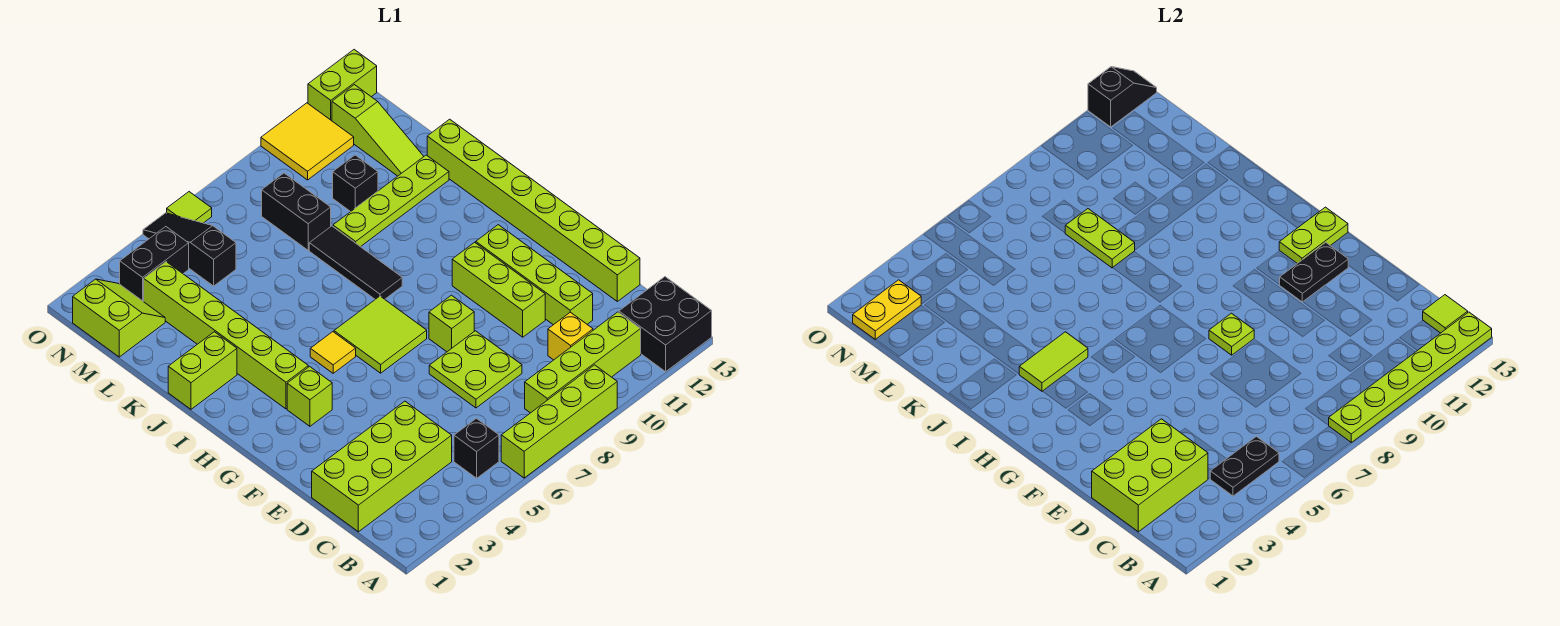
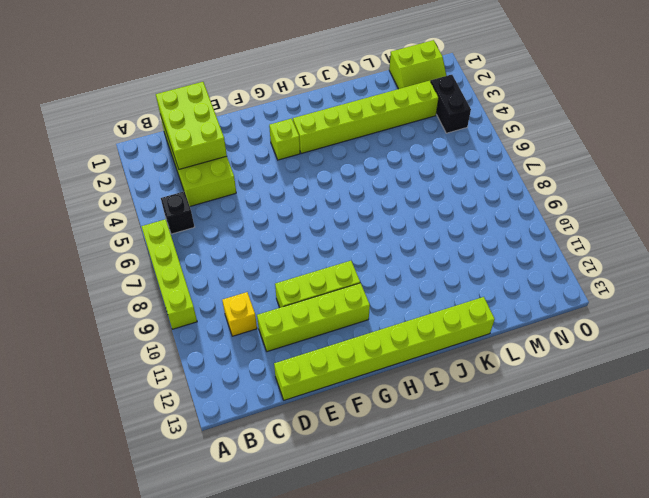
none -> black brick A12:B13 level 1
none -> lime brick B8:B11 level 1
none -> lime plate D7:E8 level 1
none -> lime brick F8 level 1

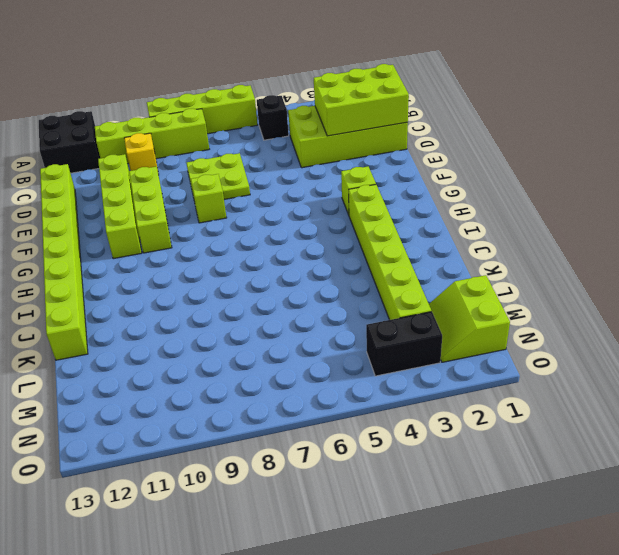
none -> lime tile G6:H7 level 1
none -> yellow tile H5 level 1
none -> black tile I8:K8 level 1
none -> lime brick J1:J2 level 1

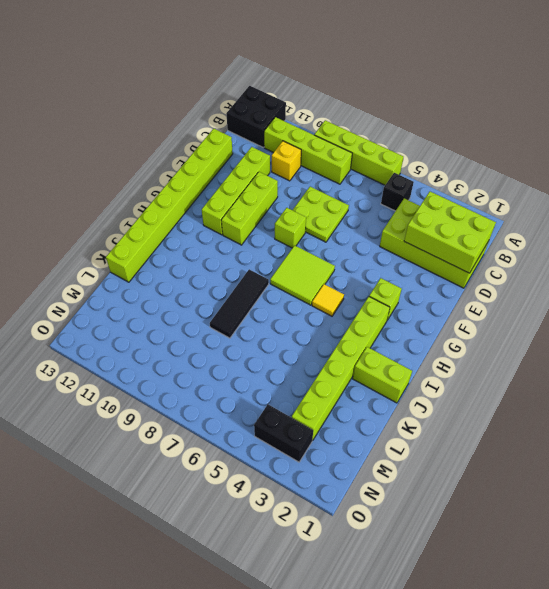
none -> lime plate K9:K12 level 1
none -> black brick L8:M8 level 1
none -> black brick L10 level 1
none -> lime slope L12:N12 level 1 top N

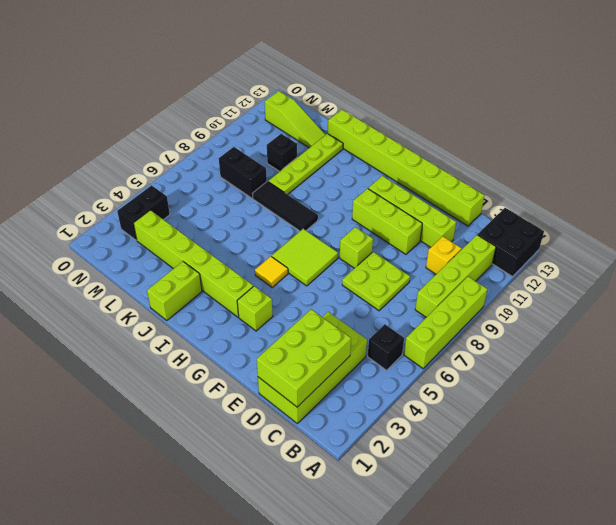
none -> lime slope M1:N2 level 1 top 1
none -> black slope M5:O5 level 1 top M
none -> yellow tile N10:O11 level 1
none -> lime tile O6 level 1

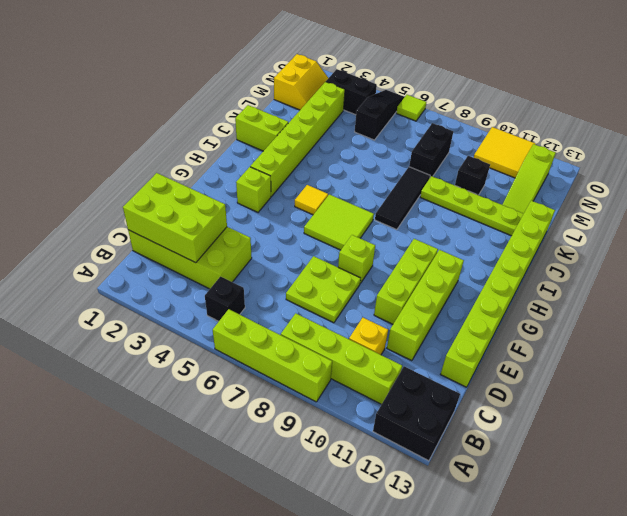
yellow slope M1:N2 level 1 top 1 -> lime slope M1:N2 level 1 top 1
none -> lime brick O12:O13 level 1
none -> lime plate A8:A13 level 2
none -> black plate B4:B5 level 2
none -> lime tile B13 level 2

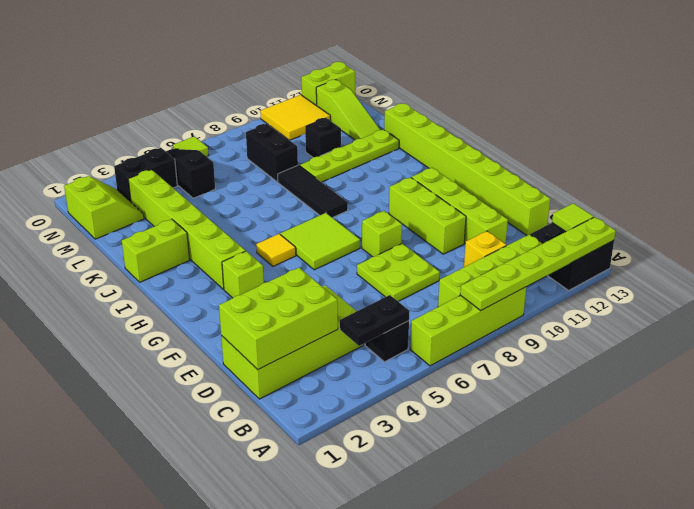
none -> lime plate F8 level 2
none -> black plate F11:F12 level 2
none -> lime plate G12:G13 level 2
none -> lime tile I3:I4 level 2

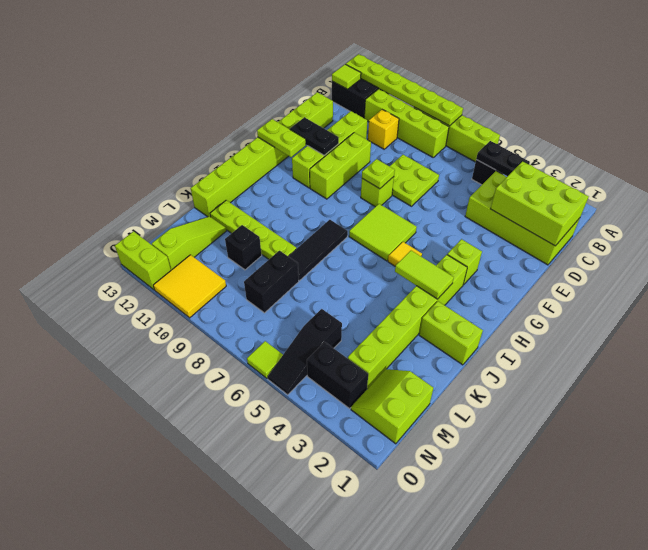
none -> lime plate K8:L8 level 2
none -> yellow plate N1:N2 level 2
none -> black slope O12:O13 level 2 top 12

